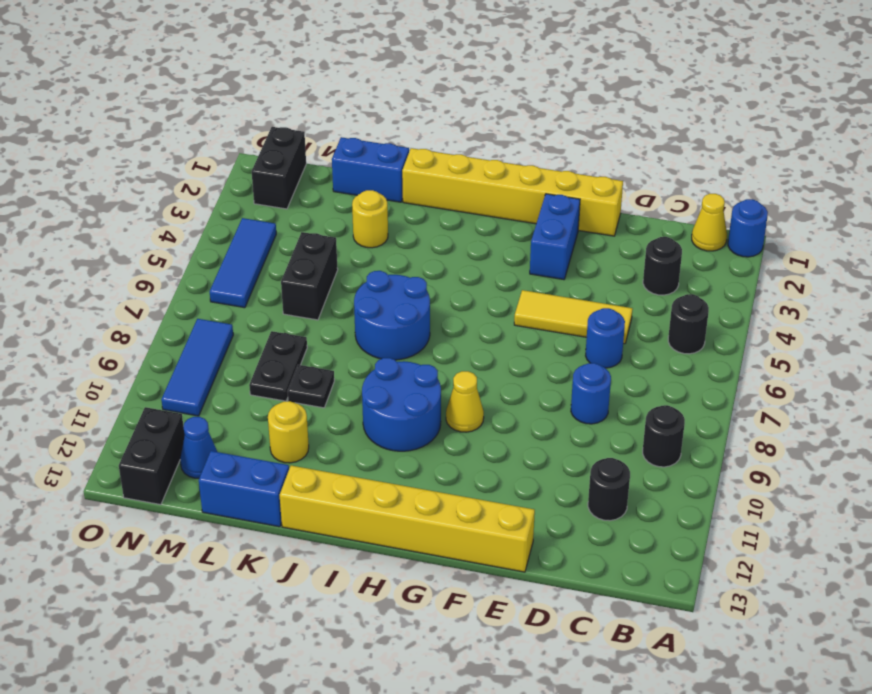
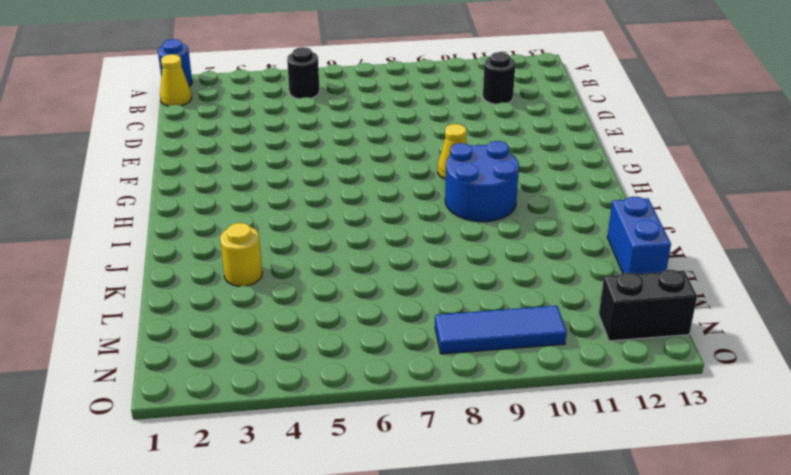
none -> black round brick B9 level 1
none -> black round brick C3 level 1
none -> yellow tile D5:F5 level 1

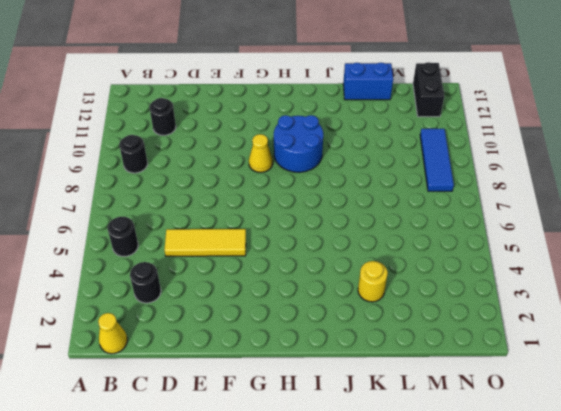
none -> blue round brick A1 level 1
none -> blue round brick D6 level 1
none -> blue round brick D8 level 1

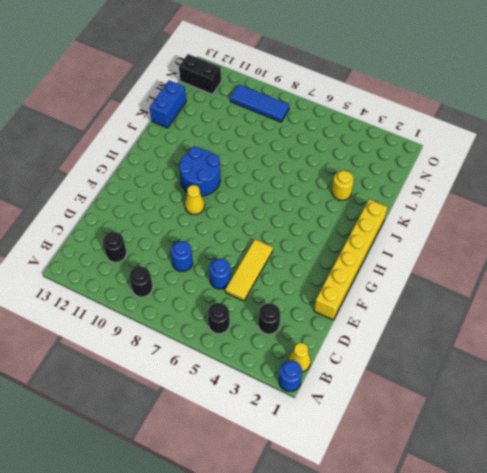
none -> yellow brick E13:J13 level 1
none -> blue brick F2:F3 level 1
none -> blue round brick I6:J7 level 1

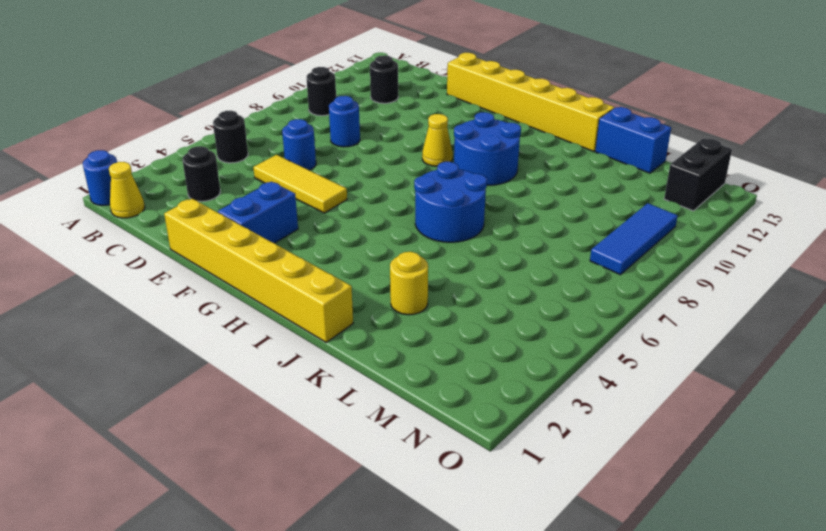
none -> blue brick K1:L1 level 1
none -> black plate K9 level 1
none -> yellow round brick K11 level 1

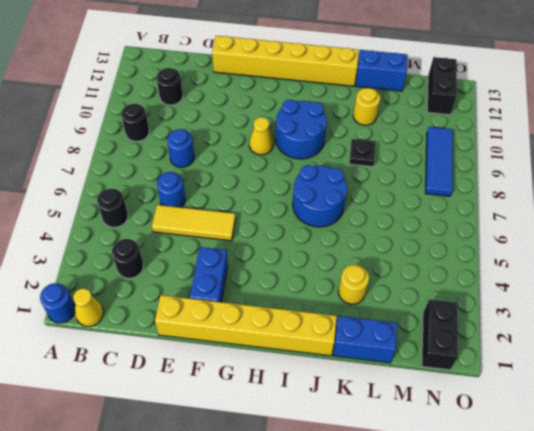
none -> black brick L5:L6 level 1
none -> black plate L8:L9 level 1
none -> blue cone M12 level 1

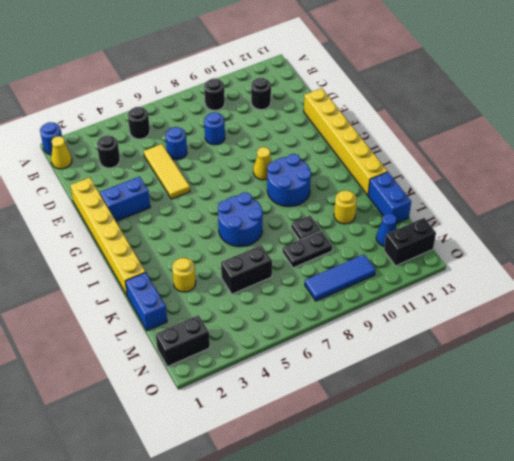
none -> blue tile N4:N6 level 1

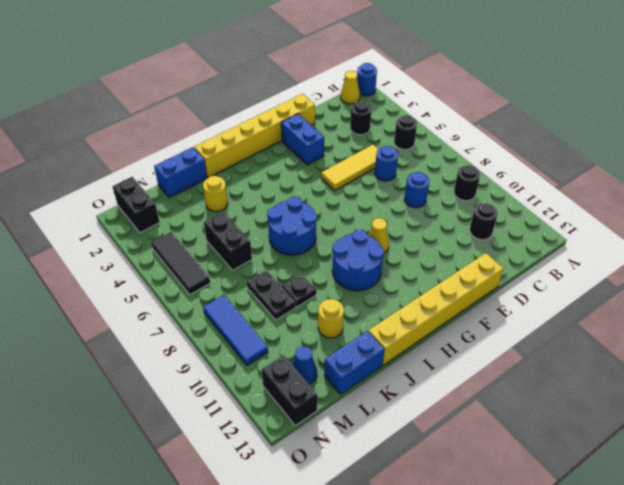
black tile N4:N6 level 1 -> blue tile N4:N6 level 1

